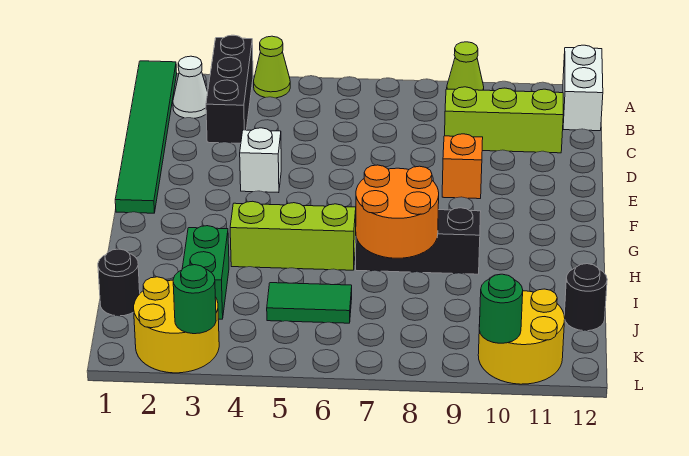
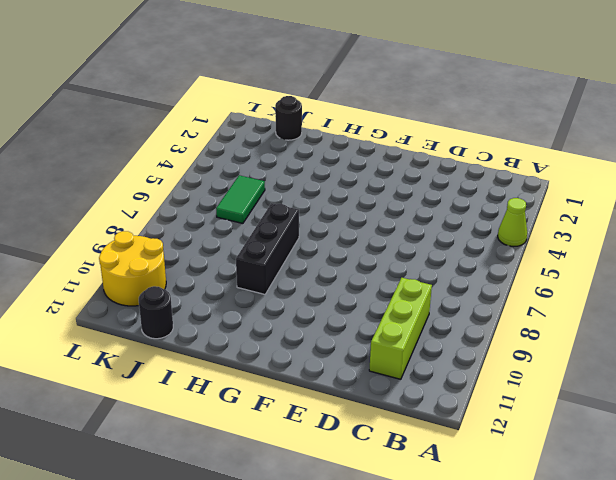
none -> green tile A1:F1 level 1
none -> black brick A3:C3 level 1
none -> lime cone A9 level 1

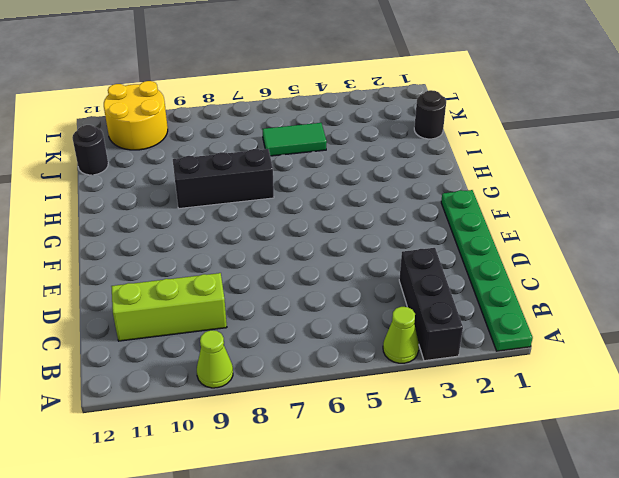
green plate A1:F1 level 1 -> green tile A1:F1 level 1
none -> white brick A12:B12 level 1
none -> white cone B2 level 1
none -> white brick E4 level 1

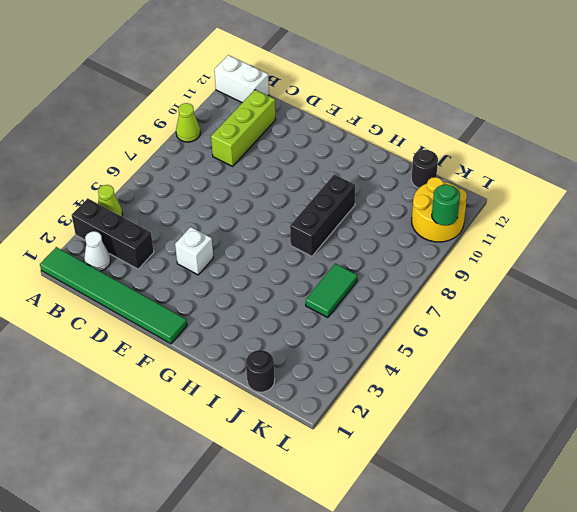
none -> orange brick E9 level 1
none -> lime brick H4:H6 level 1
none -> green brick I3:J3 level 1

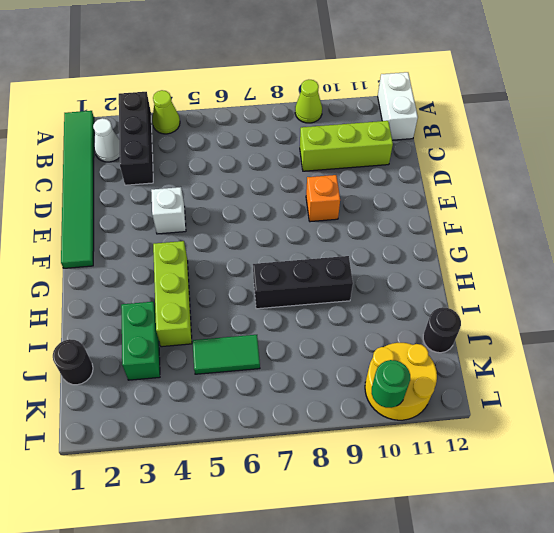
lime brick G4:I4 level 1 -> lime brick H4:H6 level 1
none -> yellow round brick K2:L3 level 1
none -> orange round brick H7:I8 level 2
none -> green round brick L3 level 2

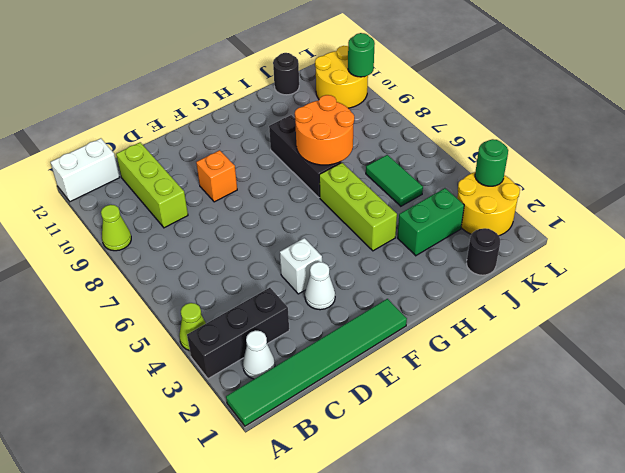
white cone E3 level 1 -> none

